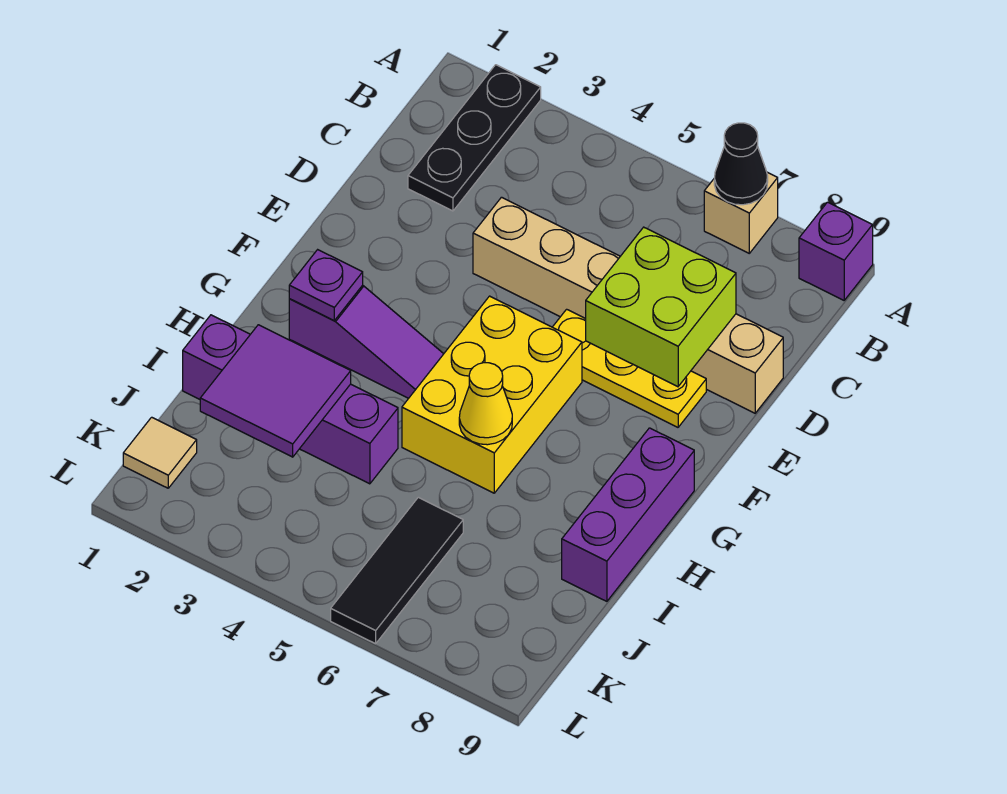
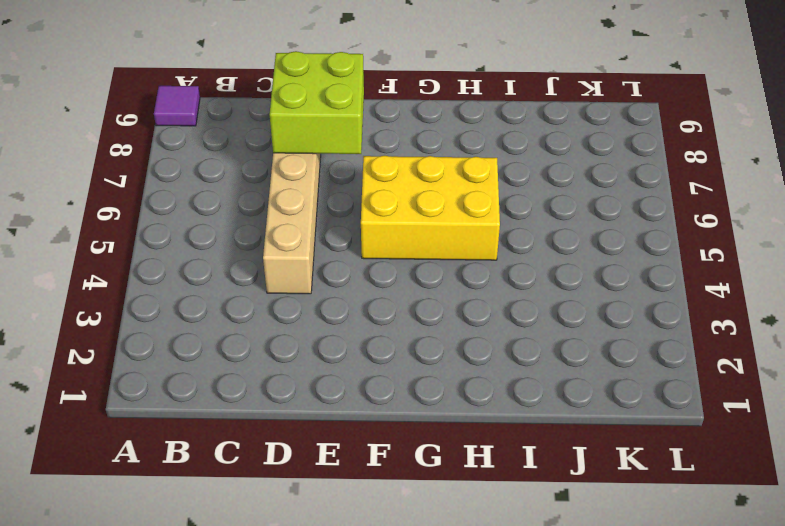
purple tile A9 level 1 -> purple brick A9 level 1
none -> black plate A2:C2 level 1
none -> tan brick A7 level 1
none -> yellow plate E6:E8 level 1

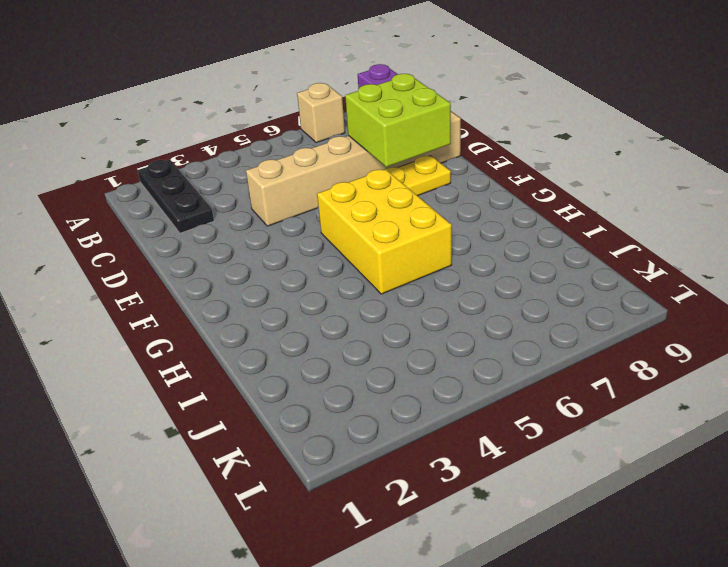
none -> purple slope G2:G4 level 1 top 2
none -> purple brick G9:I9 level 1
none -> purple brick I1:I4 level 1

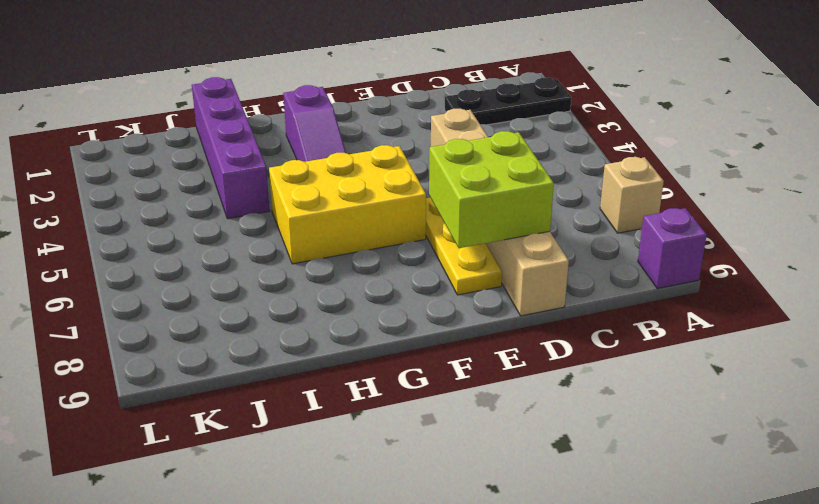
none -> purple brick G9:I9 level 1
none -> black tile J6:L6 level 1
none -> tan tile K1 level 1

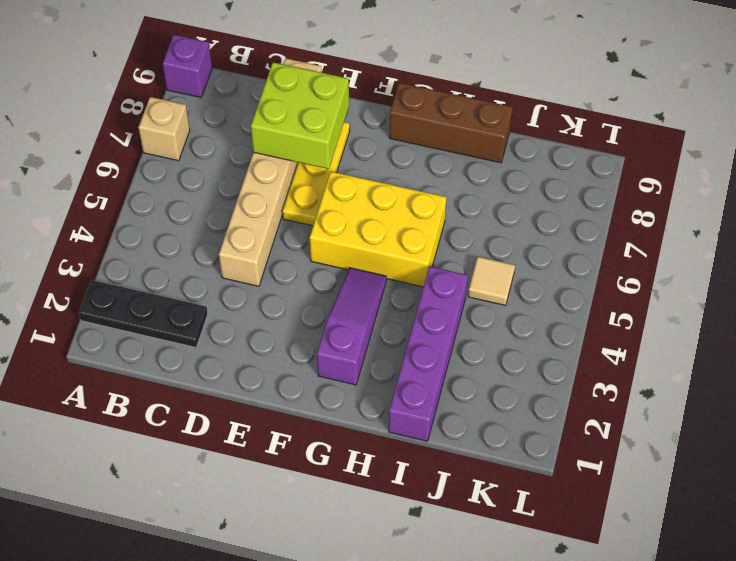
brown brick G9:I9 level 1 -> purple brick G9:I9 level 1
tan tile J5 level 1 -> tan tile K1 level 1
none -> black tile J6:L6 level 1
none -> black cone A7 level 2
none -> purple plate G2 level 2

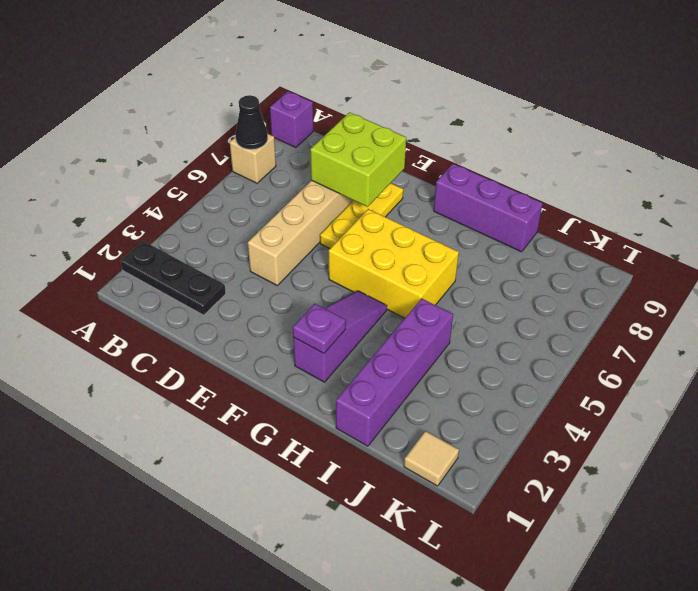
none -> black tile J6:L6 level 1
none -> yellow cone H6 level 2
none -> purple tile I2:J3 level 2

